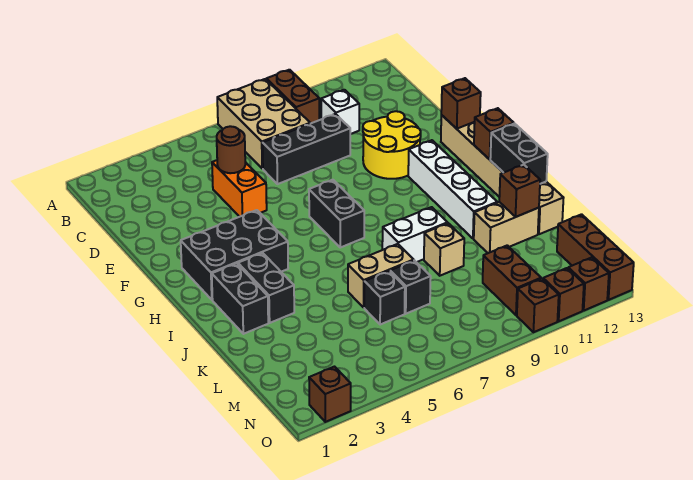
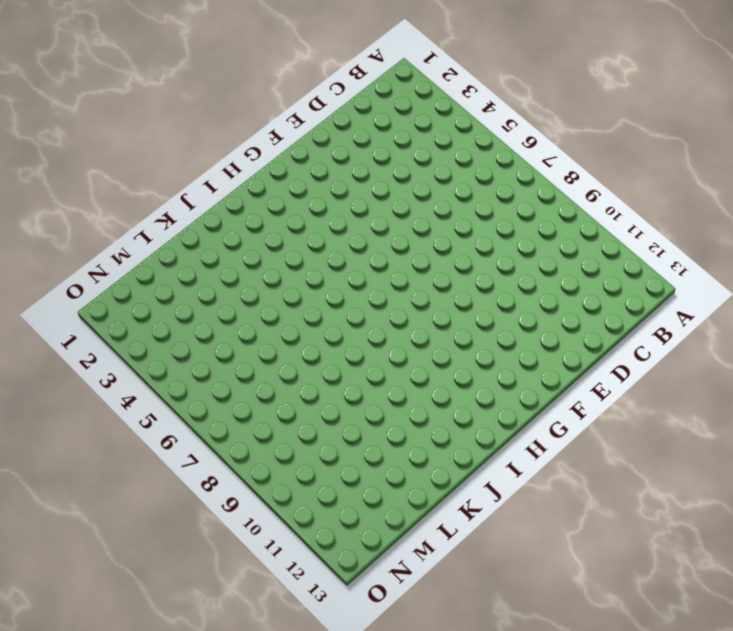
none -> tan brick A7:C8 level 1
none -> brown brick A9:B9 level 1
none -> white brick C10 level 1

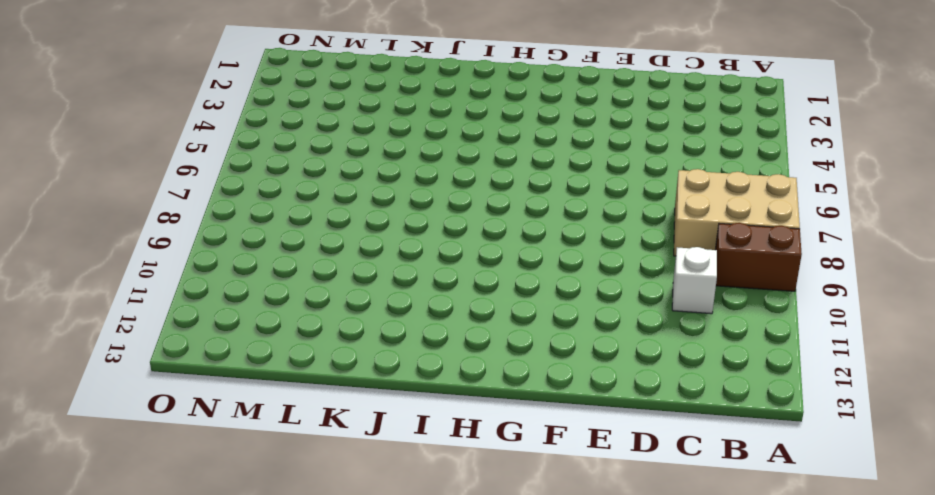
none -> orange brick D5:E5 level 1
none -> black brick D7:D9 level 1
none -> yellow round brick E10:F11 level 1

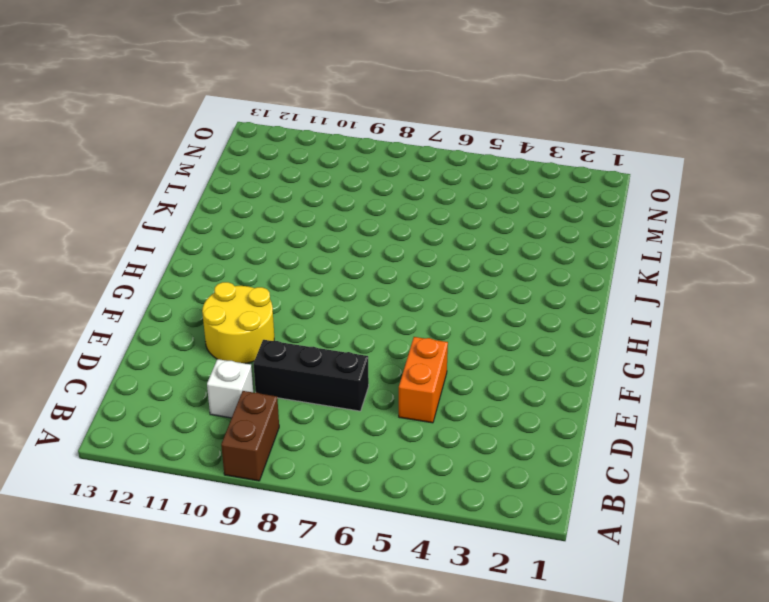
none -> tan brick A7:C8 level 1
none -> tan brick F13:K13 level 1
none -> black brick G2:H4 level 1

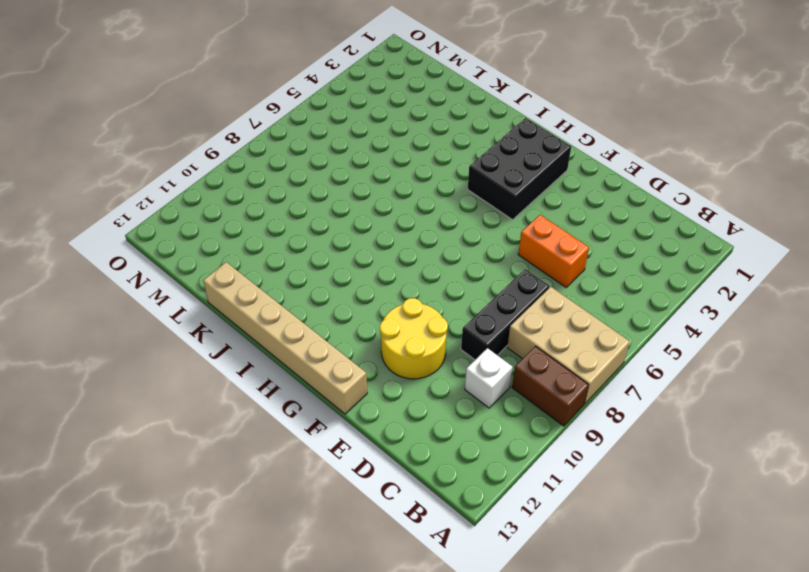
none -> black brick G7:H7 level 1
none -> white brick G11:J11 level 1
none -> black brick I2:J2 level 1

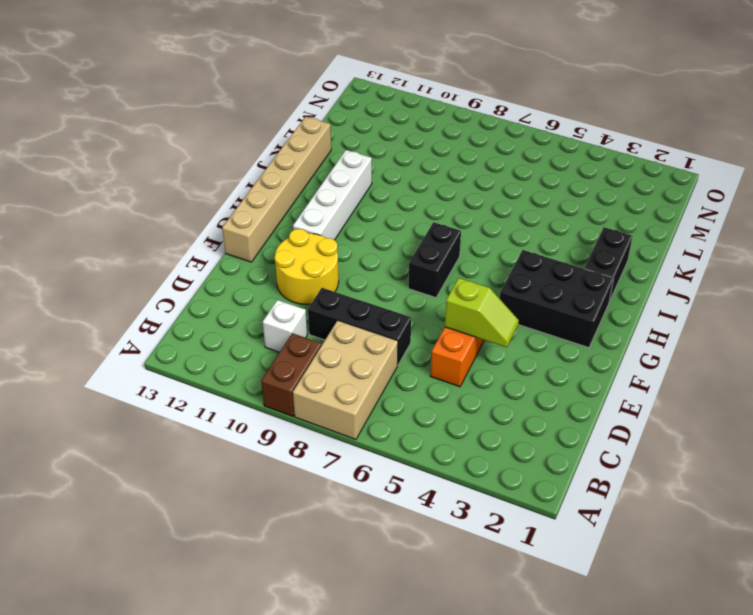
lime slope E4:E5 level 2 top 5 -> none
none -> black brick I3:J3 level 1
none -> white brick J8:J9 level 1
none -> tan brick K6:K7 level 1

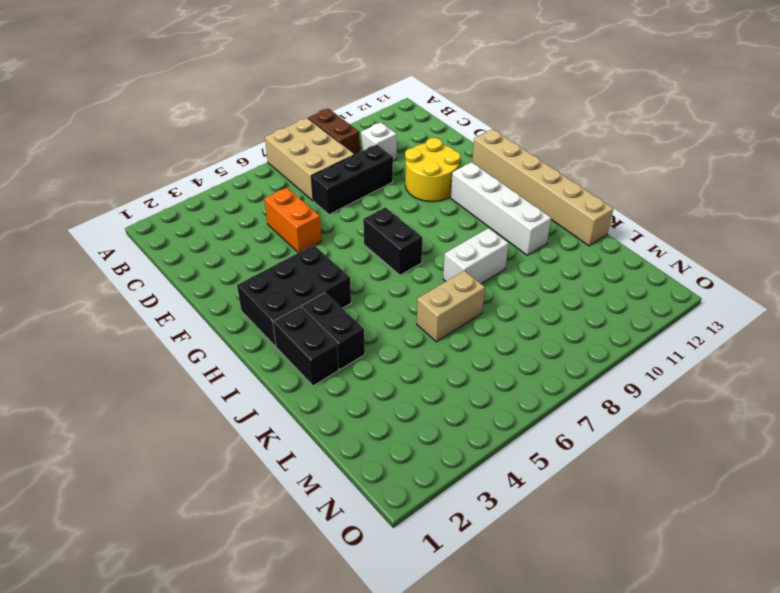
none -> tan brick K9 level 1
none -> tan brick K11:K12 level 1
none -> black brick L6 level 1

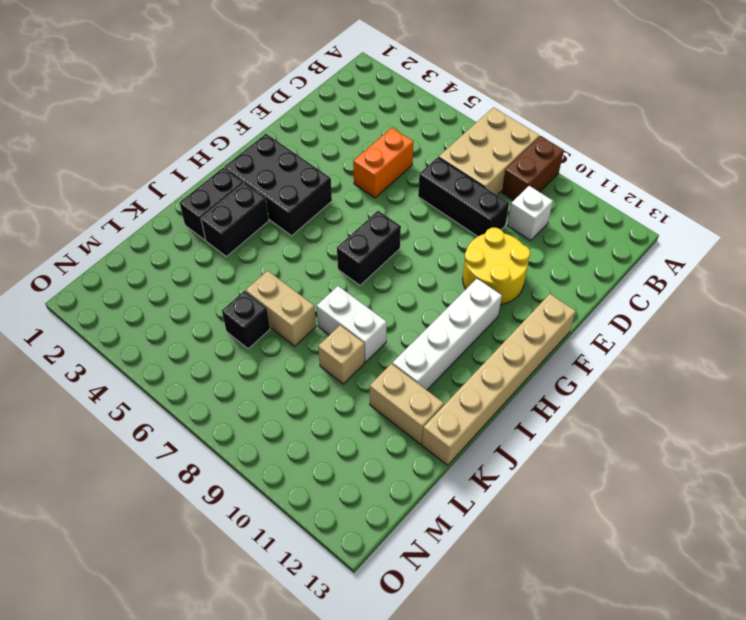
none -> black brick L7 level 1
none -> brown brick M10:N10 level 1
none -> brown brick M13:O13 level 1

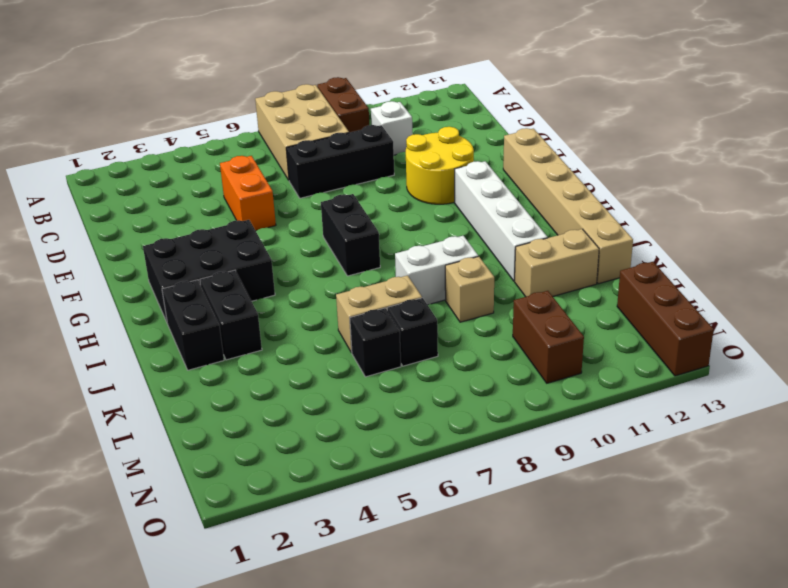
none -> brown brick O2 level 1
none -> brown brick O10 level 1
none -> brown brick O11 level 1

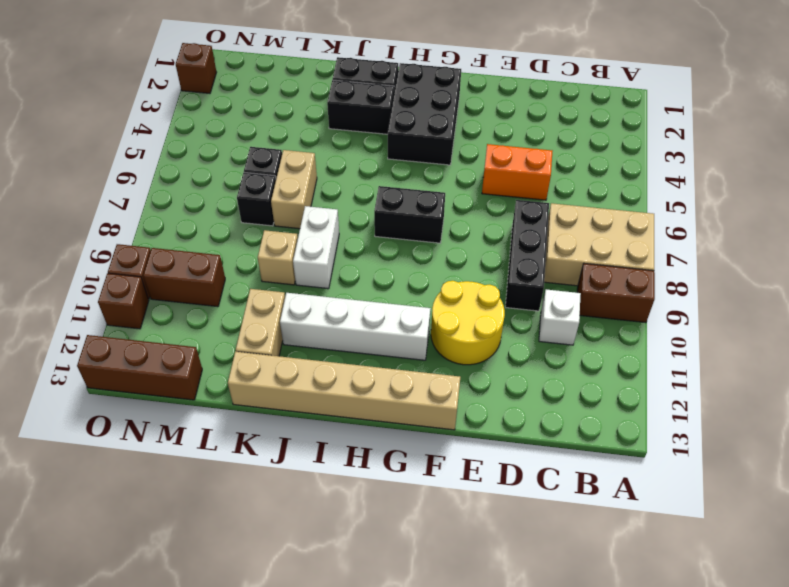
none -> brown brick O12 level 1
none -> brown round brick D5 level 2
none -> brown brick F13 level 2

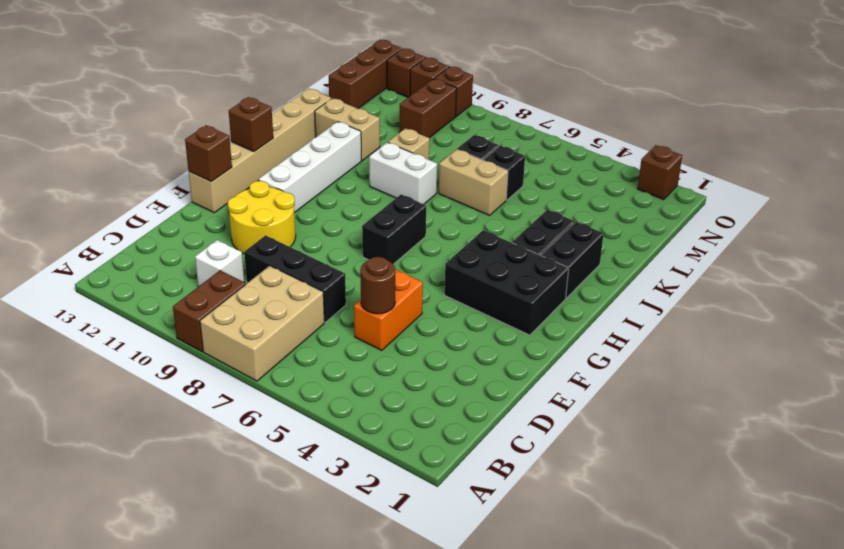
none -> black brick I13:J13 level 2
none -> brown brick K12 level 2

